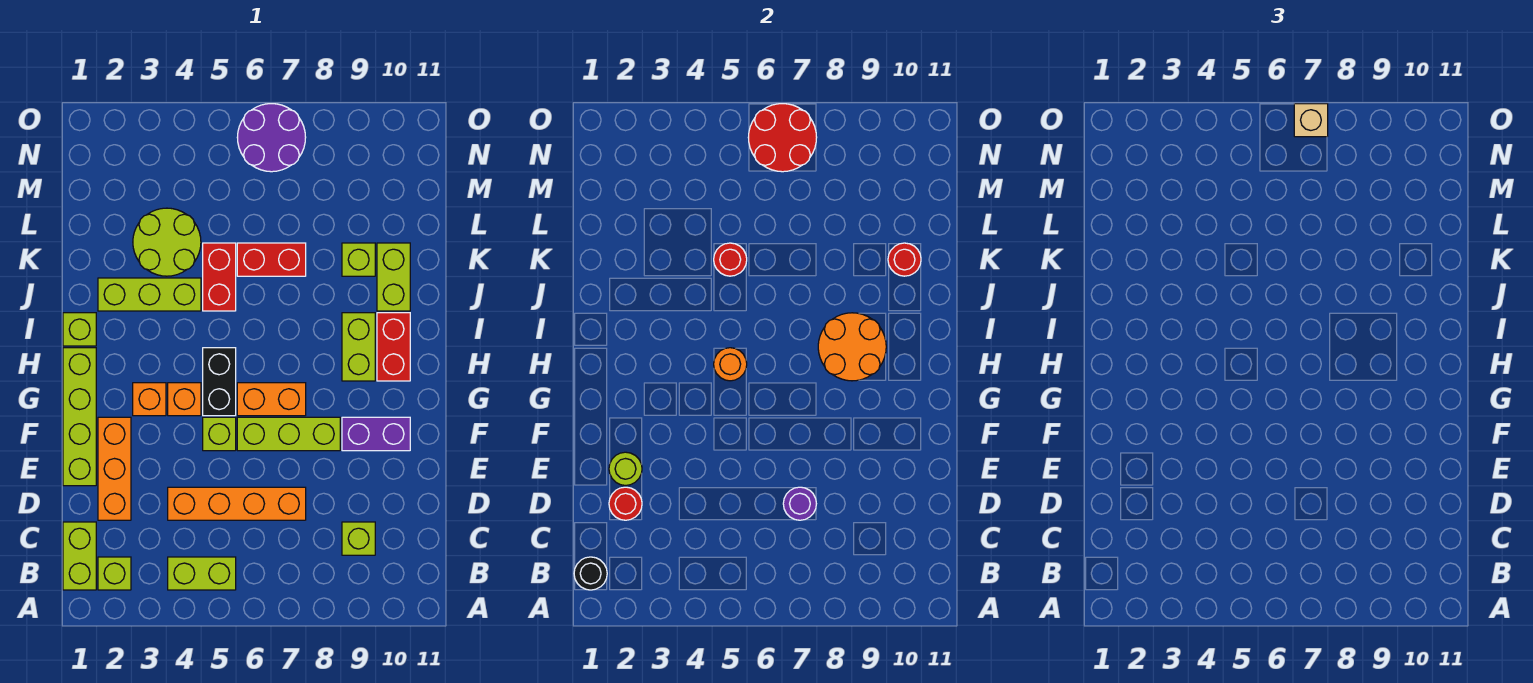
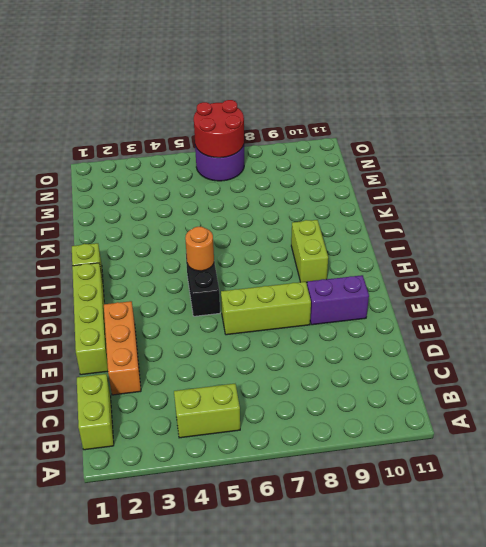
none -> lime brick B2 level 1
none -> lime brick C9 level 1
none -> orange brick D4:D7 level 1
none -> lime brick F5 level 1

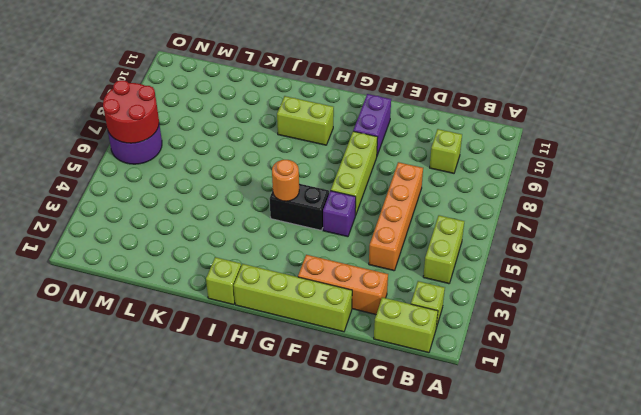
purple brick F5 level 1 -> lime brick F5 level 1
none -> orange brick G3 level 1
none -> orange brick G4 level 1
none -> orange brick G6:G7 level 1
none -> red brick H10:I10 level 1

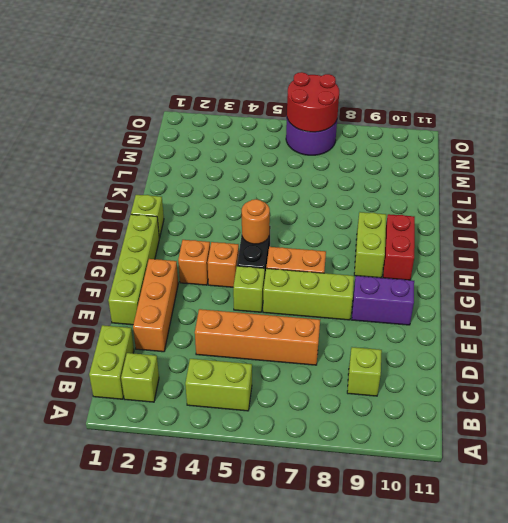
none -> lime brick J2:J4 level 1
none -> red brick J5:K5 level 1
none -> lime brick J10:K10 level 1
none -> lime round brick K3:L4 level 1

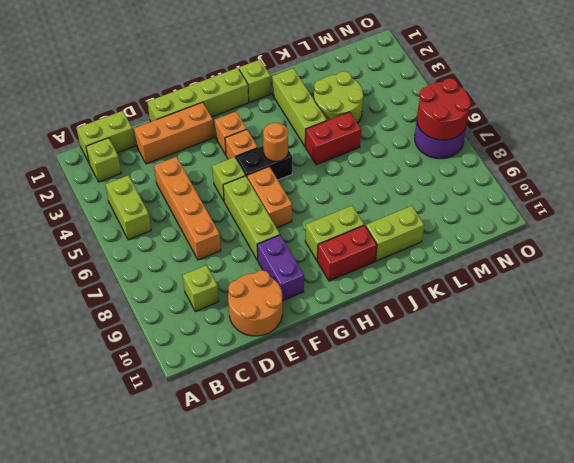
orange round brick D10:E11 level 1 -> orange round brick H8:I9 level 2
none -> red brick K6:K7 level 1
none -> lime brick K9 level 1
none -> black round brick B1 level 2
none -> red round brick D2 level 2

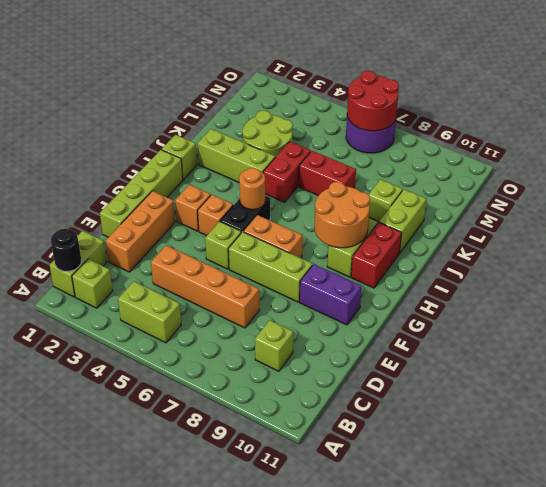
none -> red round brick D2 level 2
none -> purple round brick D7 level 2
none -> lime round brick E2 level 2
none -> red round brick K5 level 2

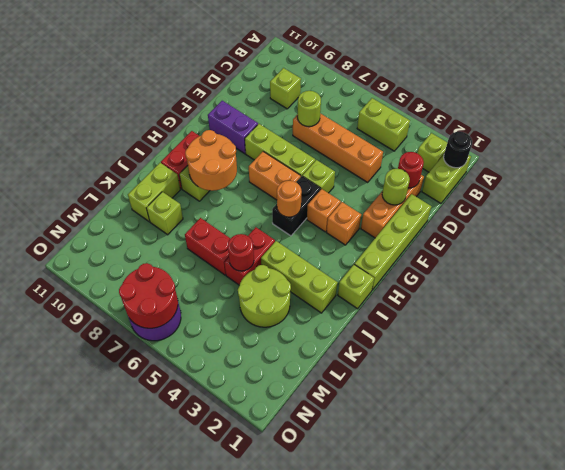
lime round brick D7 level 2 -> purple round brick D7 level 2
none -> red round brick K10 level 2
none -> tan brick O7 level 3

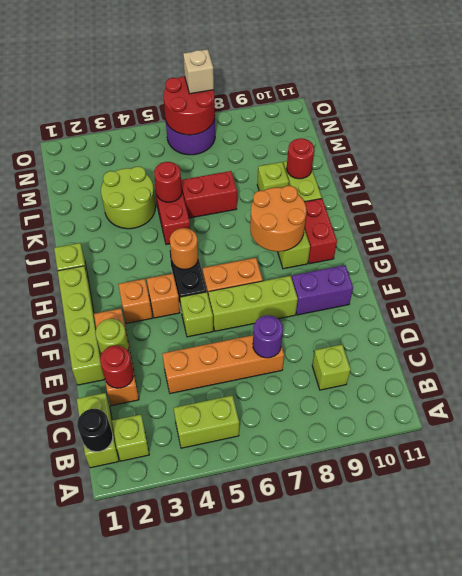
none -> lime brick J2:J4 level 1

